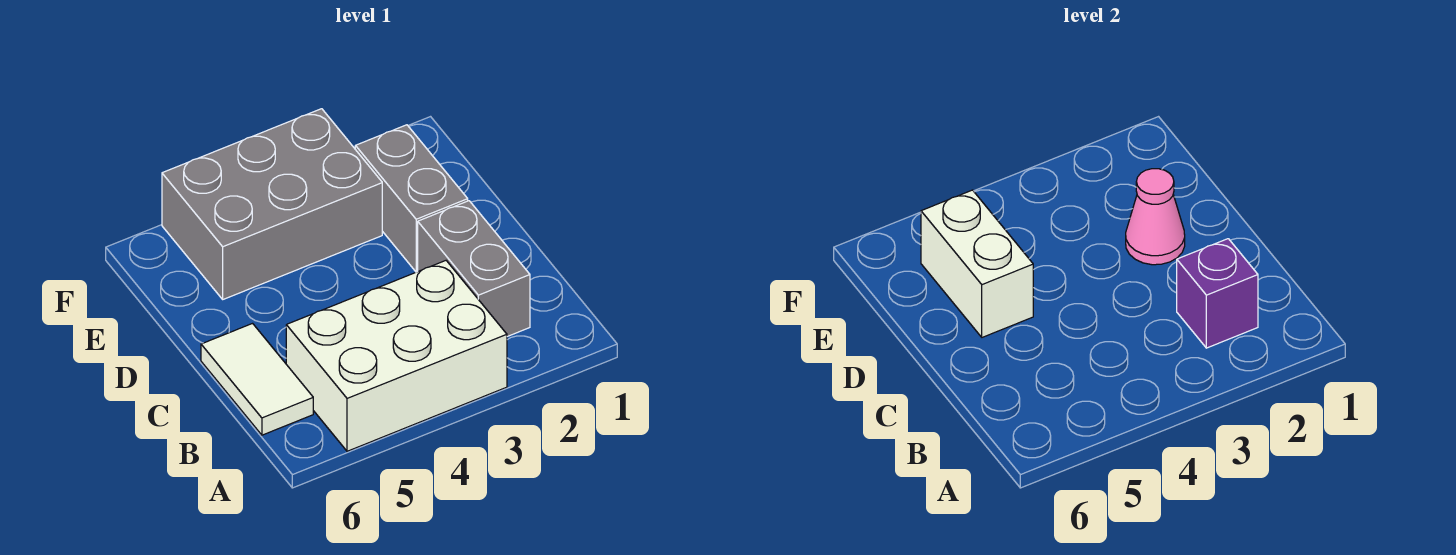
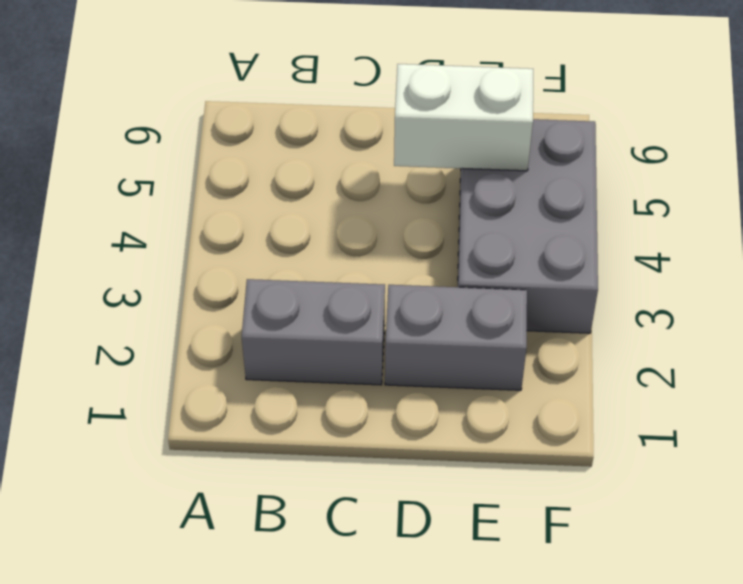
none -> white brick A3:B5 level 1
none -> white tile B6:C6 level 1

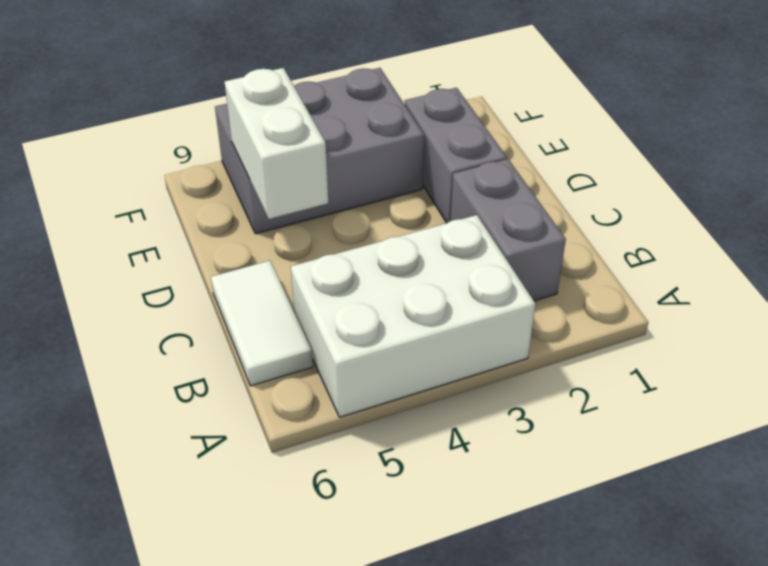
none -> purple brick B2 level 2
none -> pink cone D2 level 2

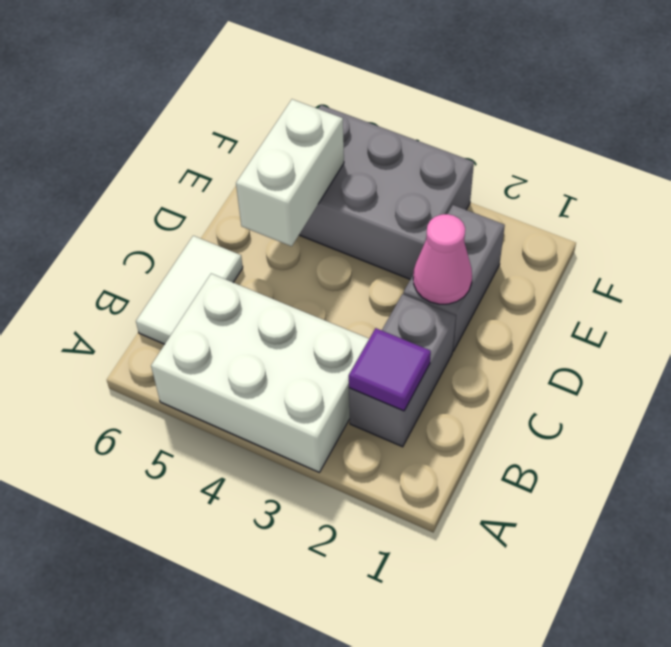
purple tile B2 level 2 -> purple brick B2 level 2

